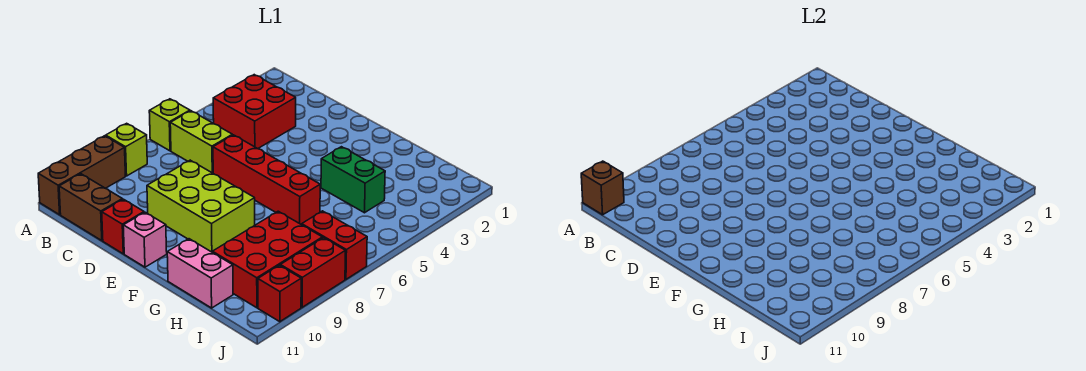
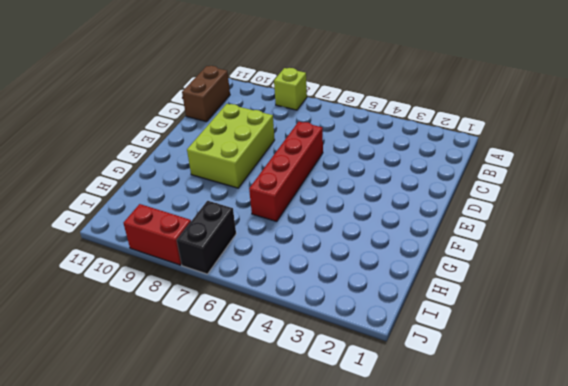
black brick I7:J7 level 1 -> red brick I7:J7 level 1
none -> lime brick A6 level 1
none -> brown brick A9:A11 level 1
none -> red brick B3:C4 level 1

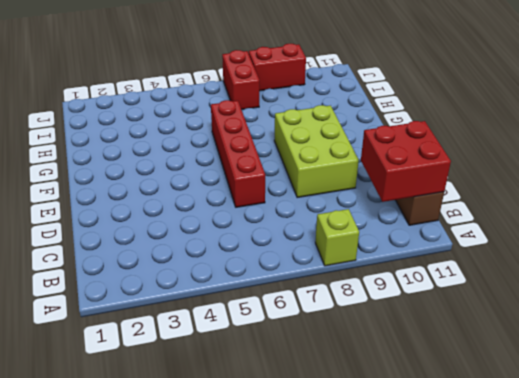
red brick B10:C11 level 2 -> red brick B3:C4 level 1
none -> lime brick A6 level 1
none -> brown brick A9:A11 level 1
none -> lime brick B6:C6 level 1

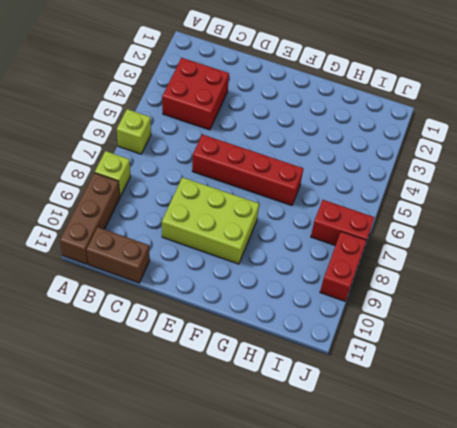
none -> lime brick B6:C6 level 1
none -> red brick D11 level 1
none -> pink brick E11 level 1

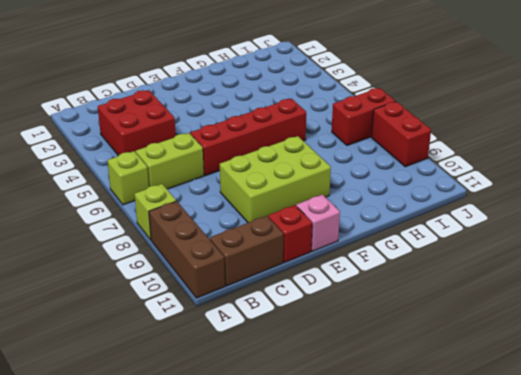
none -> green brick G4:H4 level 1
none -> pink brick G11:H11 level 1
none -> red brick H8:I10 level 1

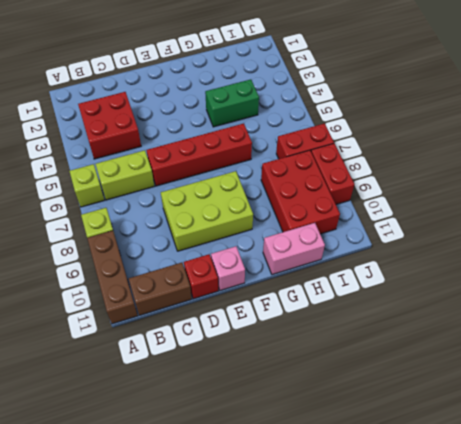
none -> red brick J10 level 1
none -> brown brick A11 level 2

